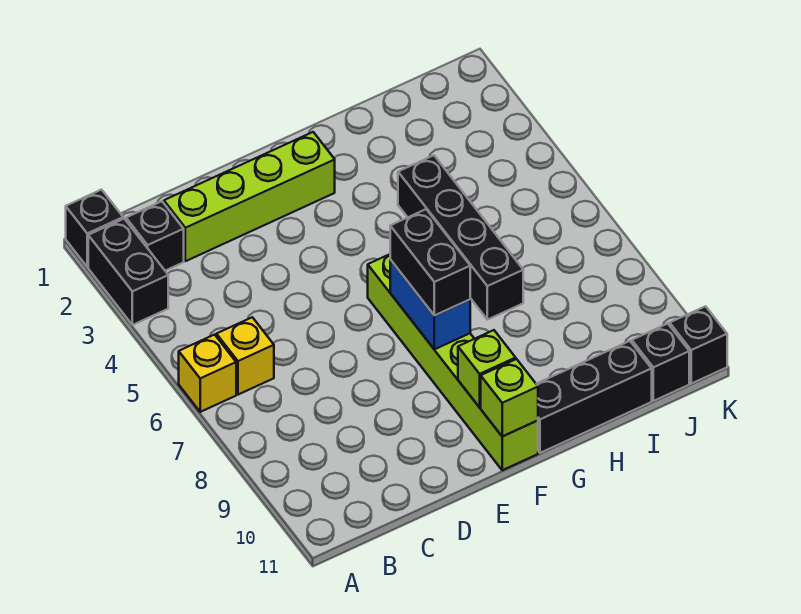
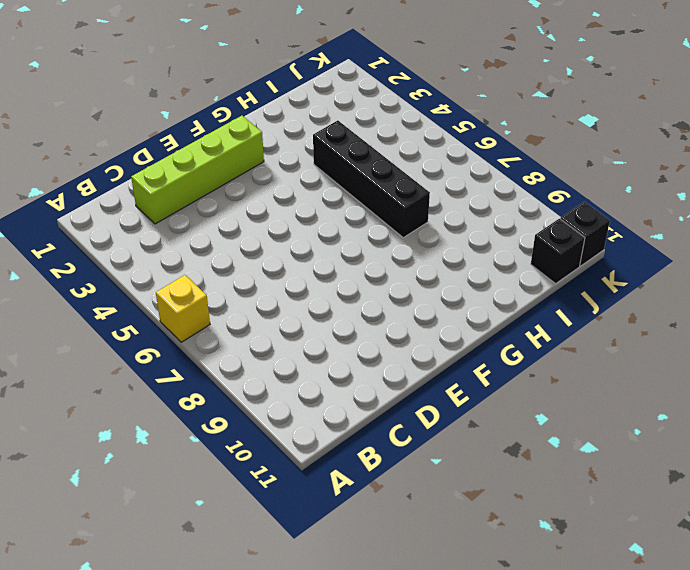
none -> black brick A1 level 1
none -> black brick A2:A3 level 1
none -> black brick B2 level 1

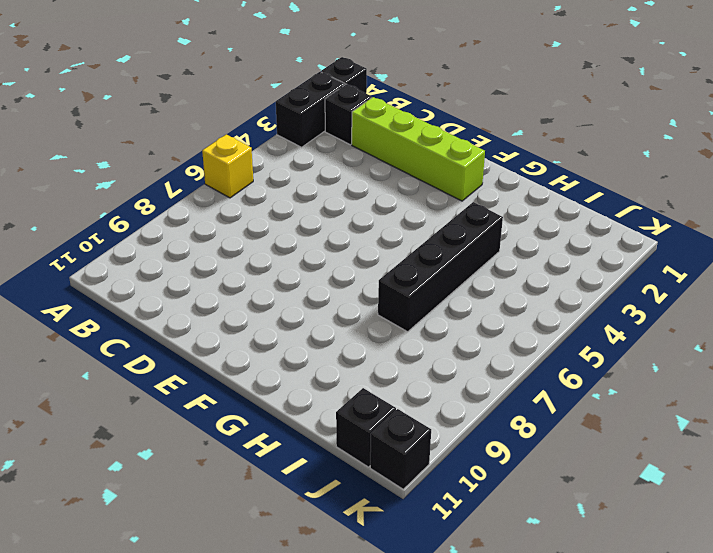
none -> yellow brick B6 level 1
none -> lime brick F6:F11 level 1
none -> black brick G11:I11 level 1

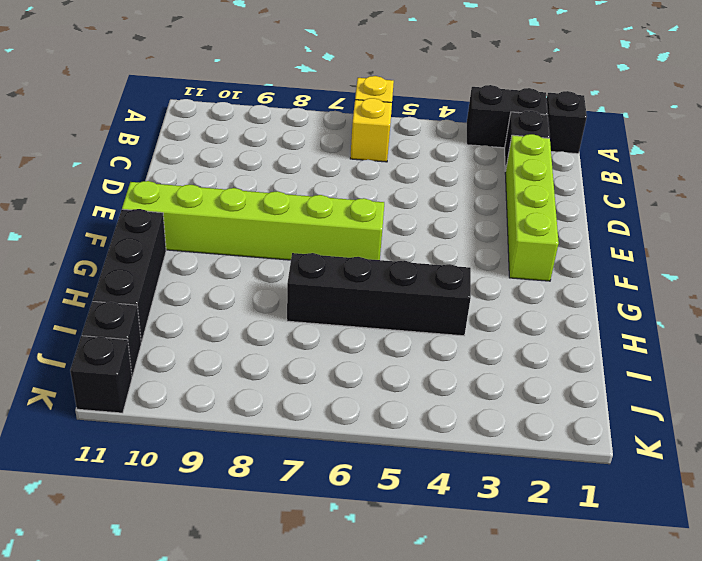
none -> blue brick F7:F8 level 2
none -> lime brick F10 level 2
none -> lime brick F11 level 2

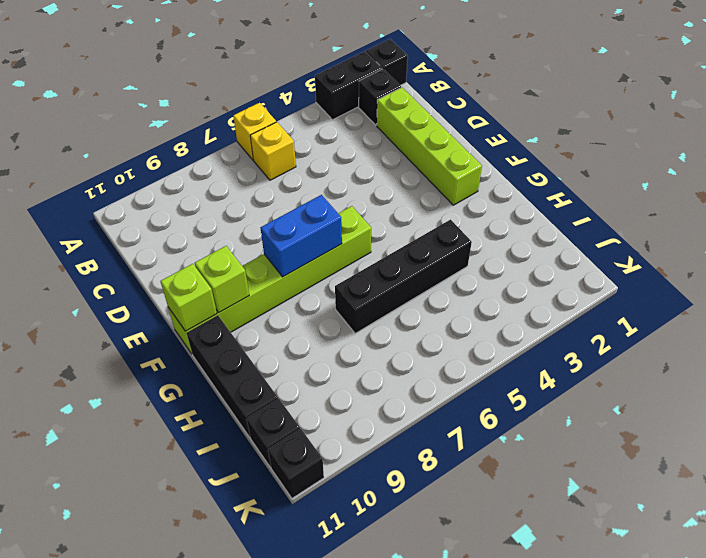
none -> black brick F7:F8 level 3

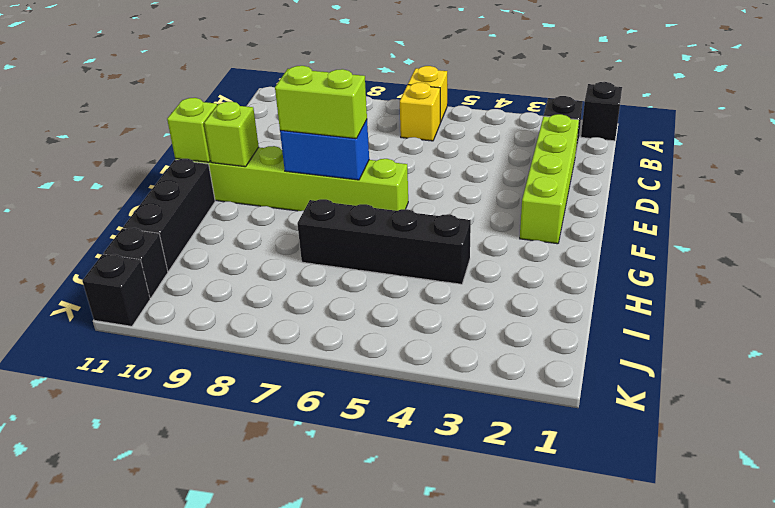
lime brick F7:F8 level 3 -> black brick F7:F8 level 3
none -> black brick A2:A3 level 1

